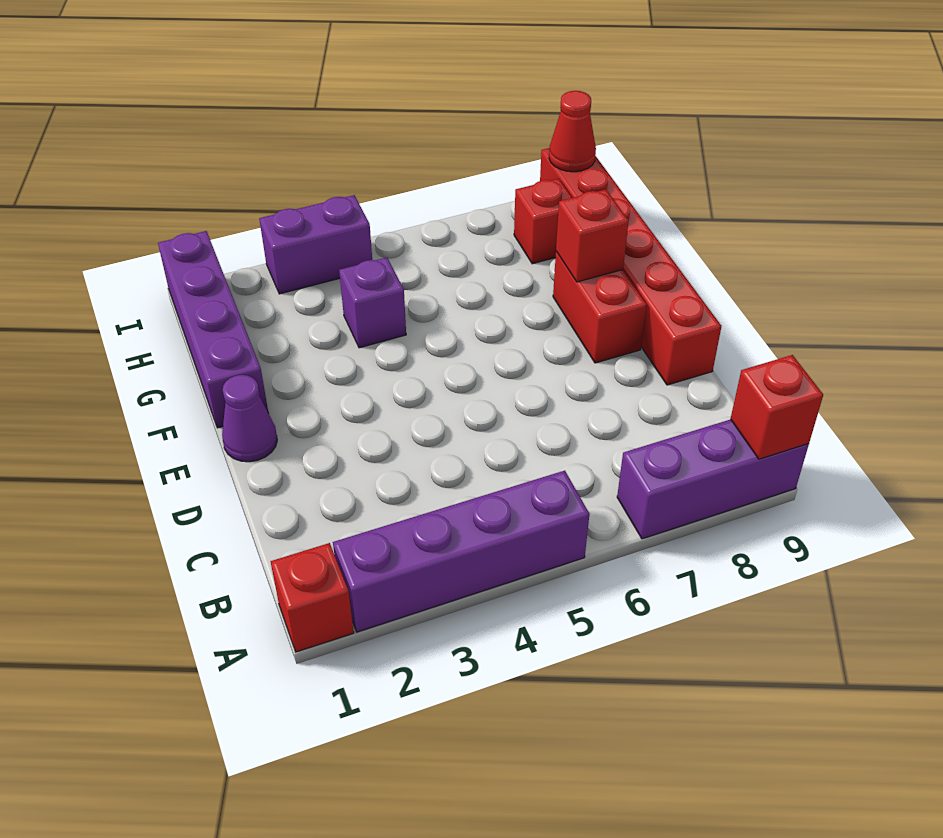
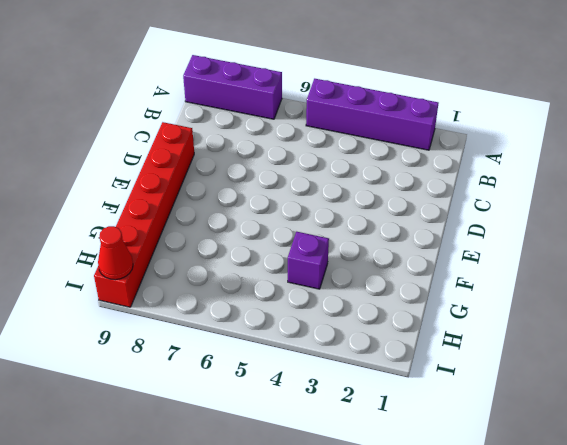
none -> red brick A1 level 1
none -> purple cone E1 level 1
none -> red brick E8:F8 level 1

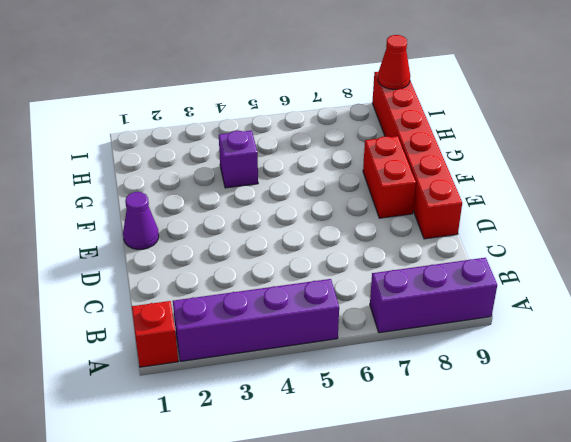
none -> purple brick F1:I1 level 1
none -> red brick H8 level 1
none -> purple brick I3:I4 level 1

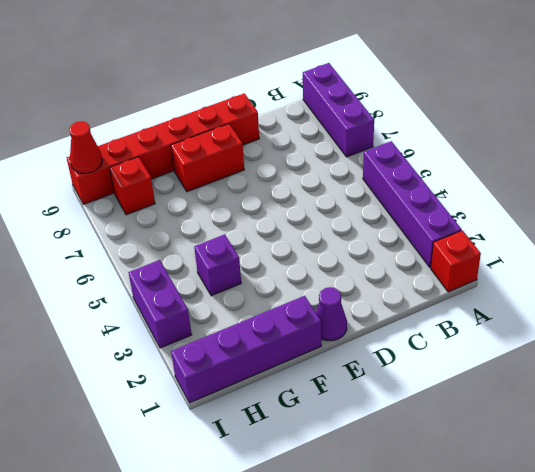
none -> red brick A9 level 2
none -> red brick F8 level 2

